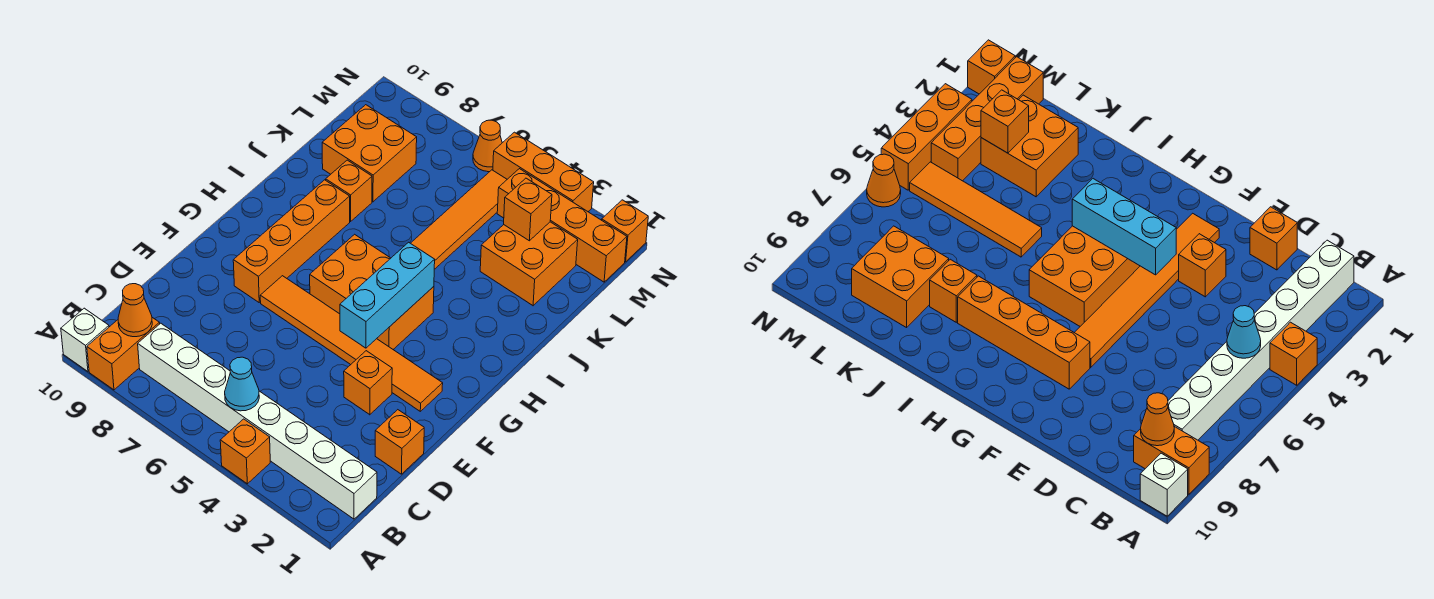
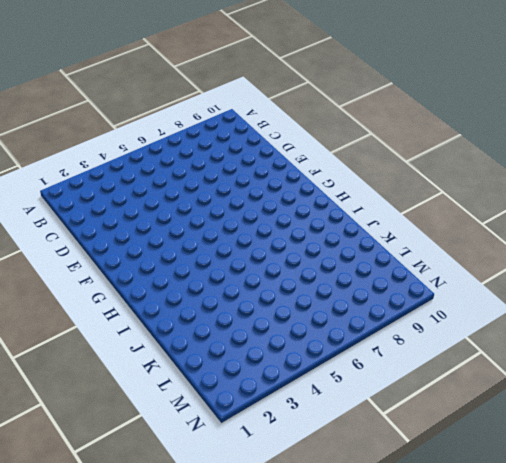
none -> orange brick A4 level 1
none -> orange brick A9:B9 level 1
none -> white brick A10 level 1

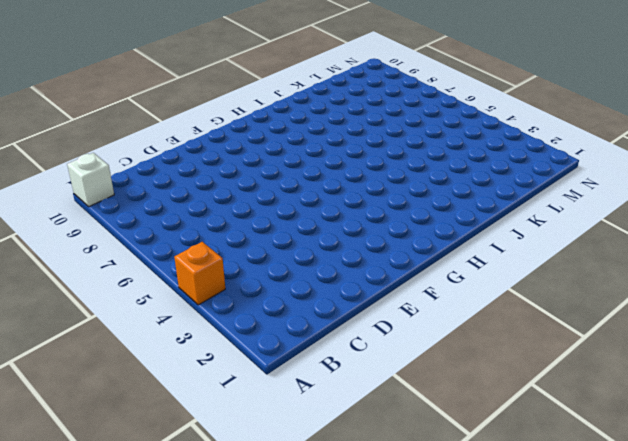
none -> orange brick A9:B9 level 1
none -> white brick B1:B8 level 1
none -> orange brick D1 level 1

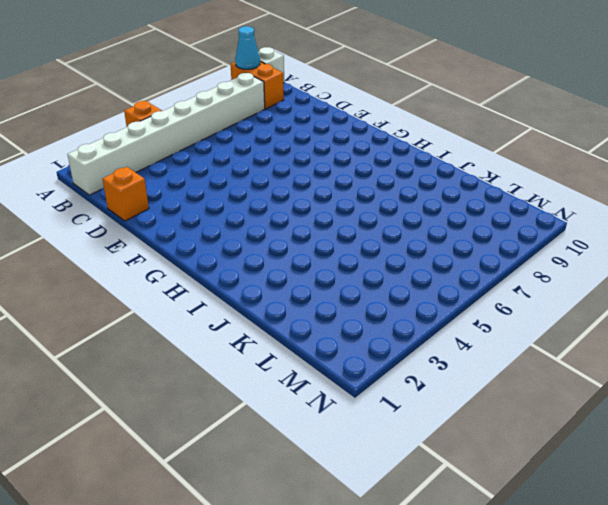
cyan cone A9 level 2 -> cyan cone B5 level 2
none -> orange brick E3 level 1
none -> orange tile F2:F7 level 1
none -> orange brick F8:I8 level 1

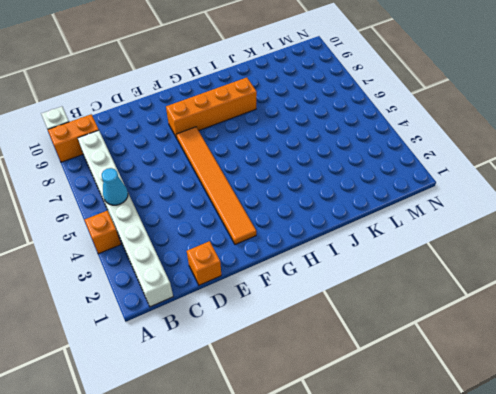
none -> orange brick E3 level 1
none -> orange brick G4:H6 level 1
none -> orange tile J5:M5 level 1

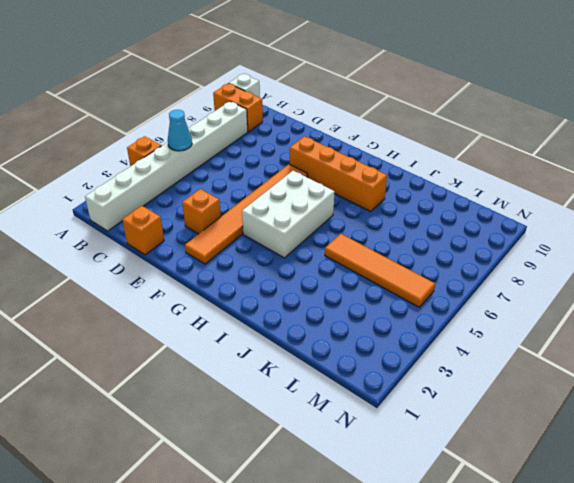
white brick G4:H6 level 1 -> orange brick G4:H6 level 1
none -> orange brick J8 level 1
none -> orange brick K2:L3 level 1
none -> orange brick K8:L9 level 1

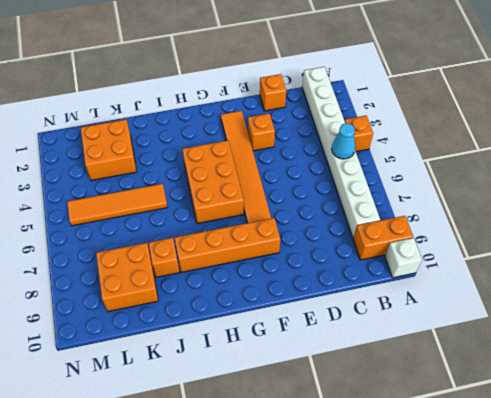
none -> orange brick M1:M4 level 1
none -> orange brick N1 level 1
none -> orange brick N3:N5 level 1

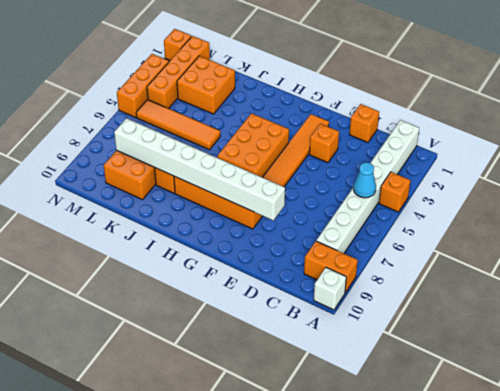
white brick E8:L8 level 2 -> none
none -> orange cone N6 level 1
none -> orange cone B9 level 2
none -> cyan brick F4:H4 level 2

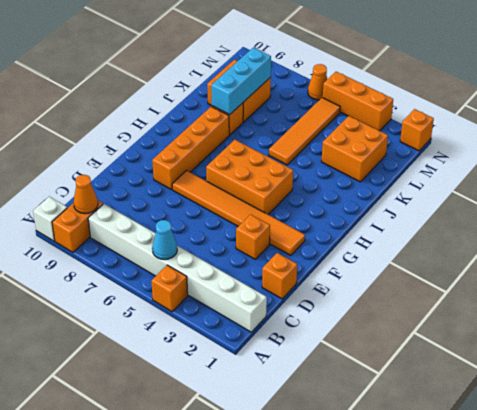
cyan brick J8:L8 level 2 -> cyan brick F4:H4 level 2
none -> orange brick M1:M4 level 1
none -> orange brick L3 level 2

